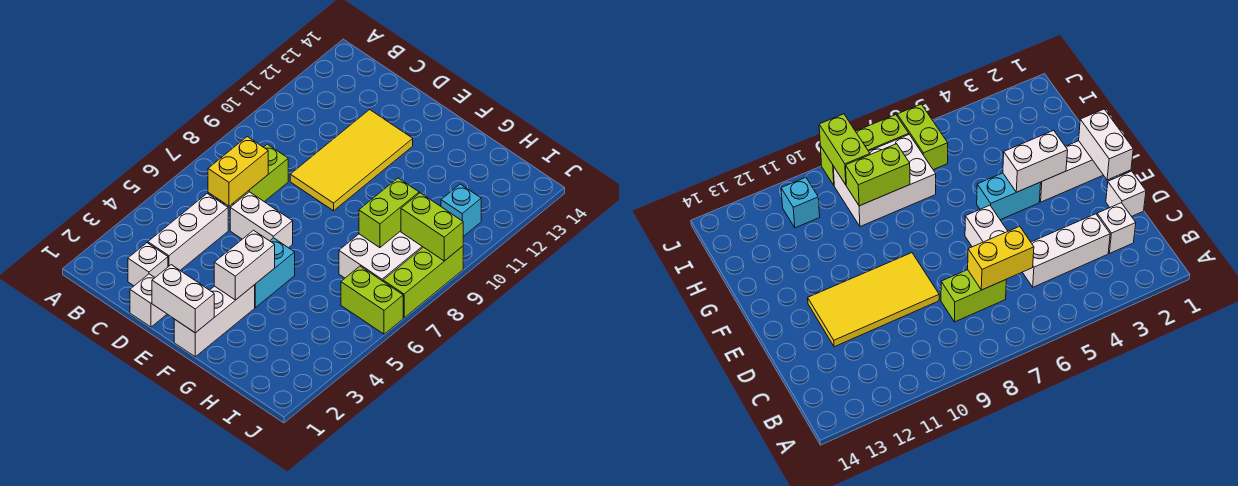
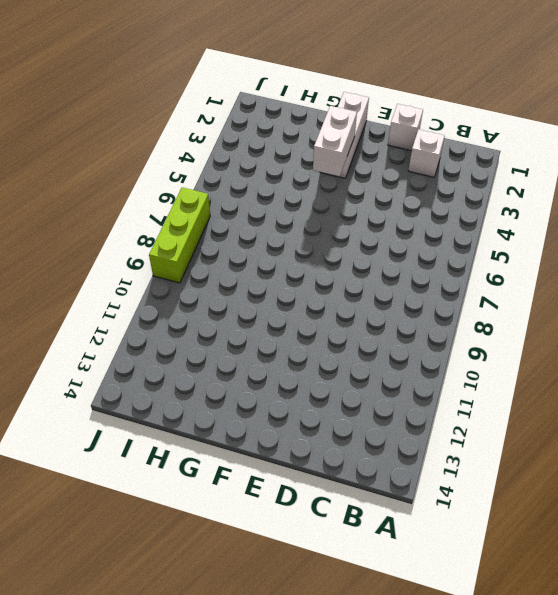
none -> white brick C3:C5 level 1
none -> lime brick C7:C8 level 1
none -> white brick D6:E6 level 1

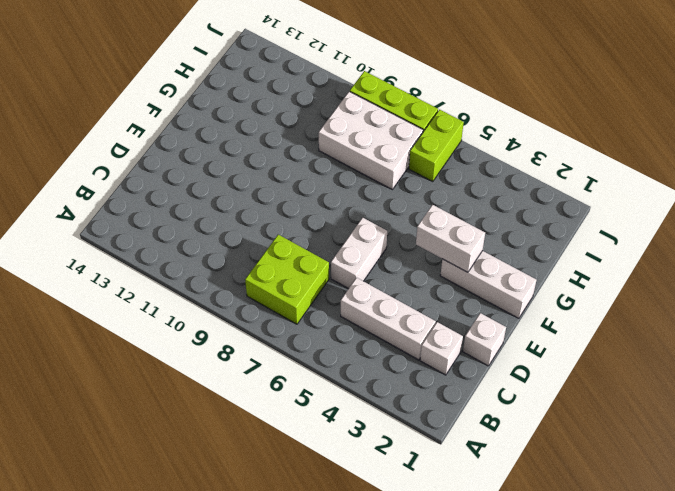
lime brick B7:C8 level 1 -> lime brick C7:C8 level 1
none -> yellow tile D9:E12 level 1
none -> cyan brick F4:F5 level 1
none -> cyan brick I11 level 1

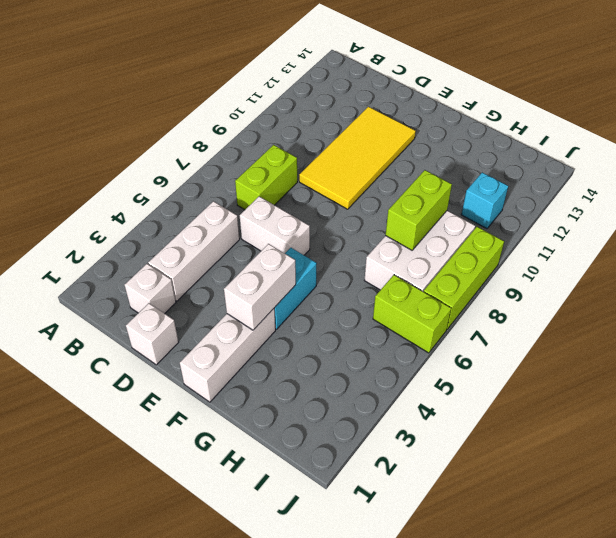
none -> yellow brick C6:C7 level 2
none -> white brick E1:F1 level 2
none -> lime brick I9:J9 level 2

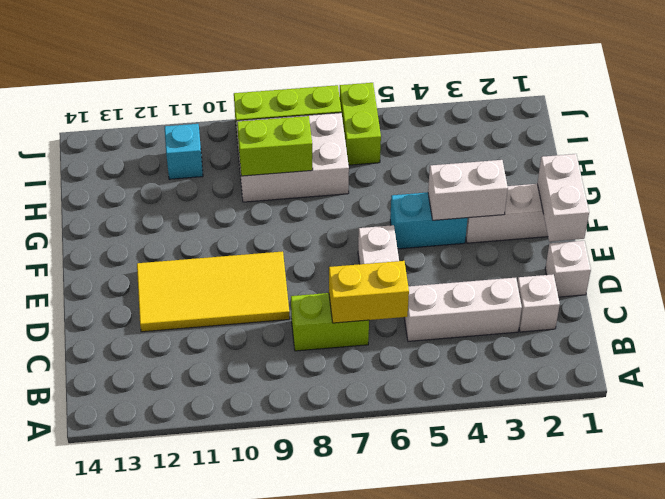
none -> lime brick I9:J9 level 2

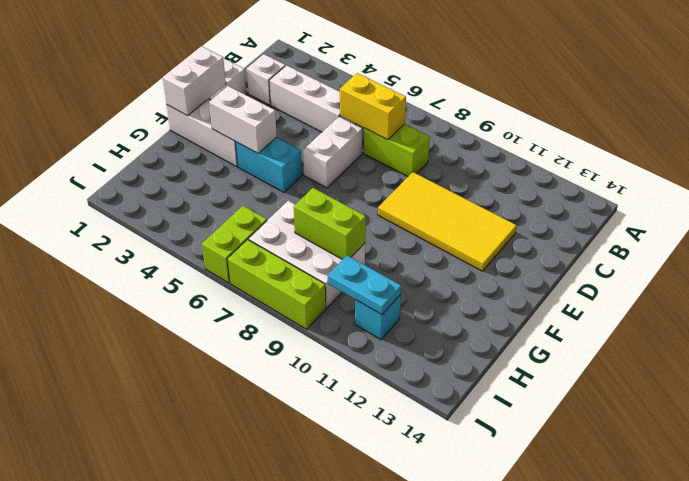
cyan plate I10:I11 level 2 -> none
none -> lime brick I9:J9 level 2

